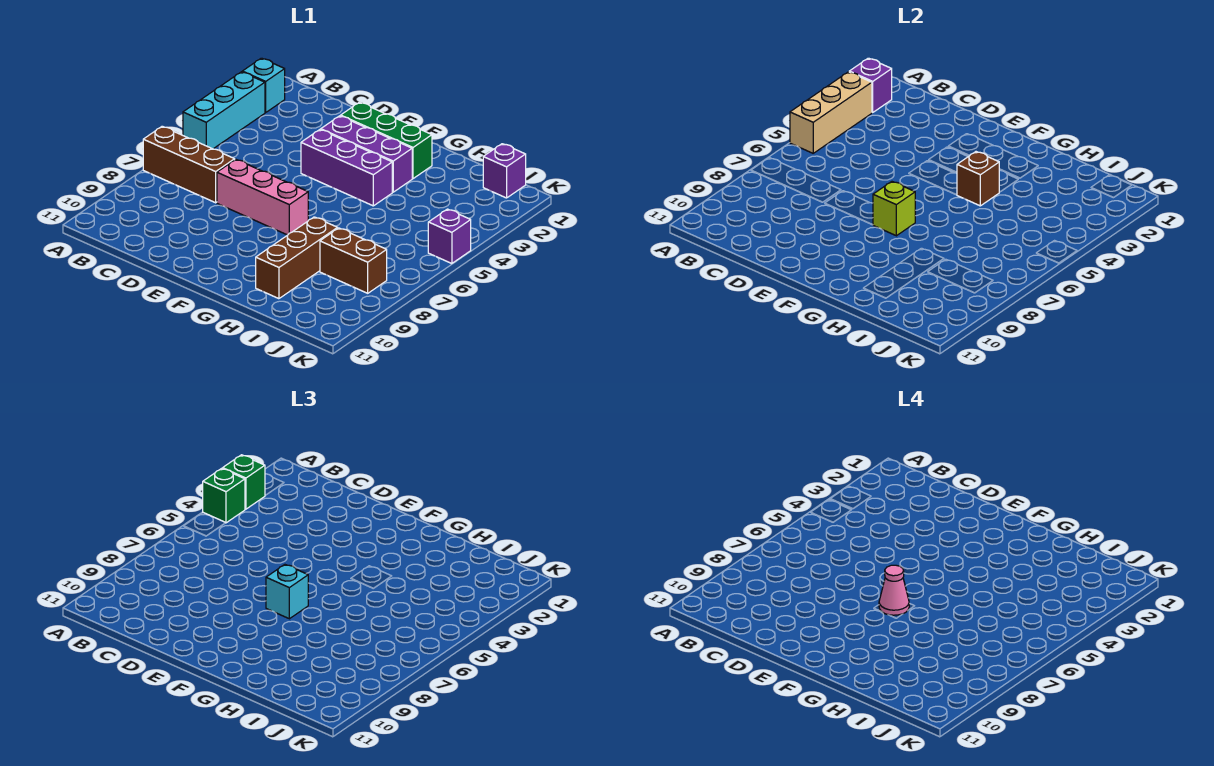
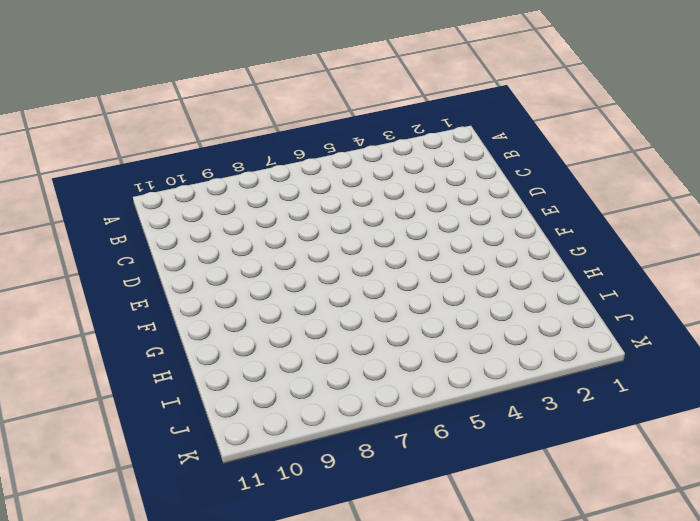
none -> cyan brick A2 level 1
none -> cyan brick A3:A5 level 1
none -> brown brick A7:C7 level 1

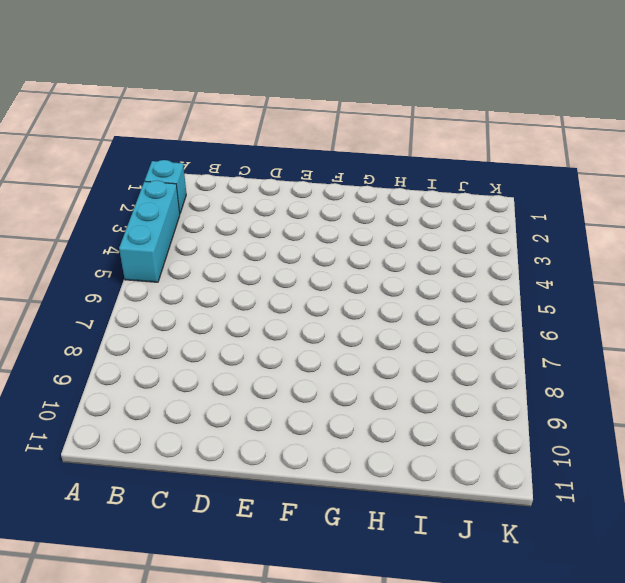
none -> brown brick A7:C7 level 1
none -> pink brick D7:F7 level 1
none -> green brick E2:G2 level 1

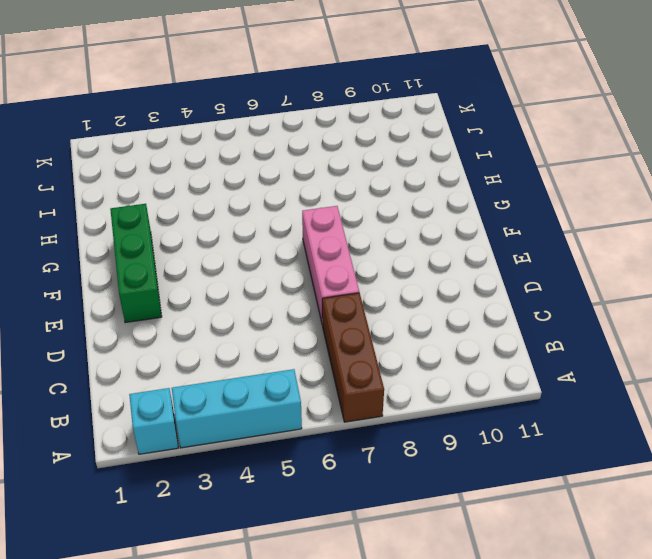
none -> purple brick E3:G3 level 1
none -> purple brick E4:G4 level 1
none -> brown brick H8:H10 level 1

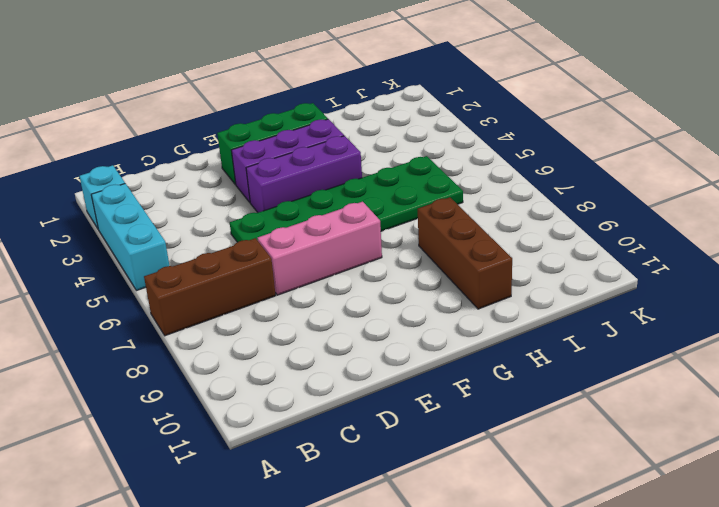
green plate D5:I6 level 1 -> none
none -> brown brick I8:J8 level 1
none -> purple brick J1 level 1
none -> purple brick K5 level 1

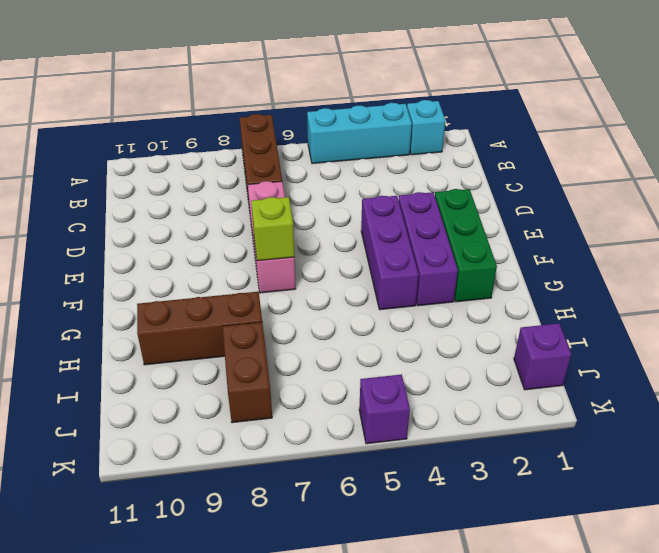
none -> purple brick A2 level 2
none -> tan brick A3:A5 level 2
none -> brown brick G4 level 2

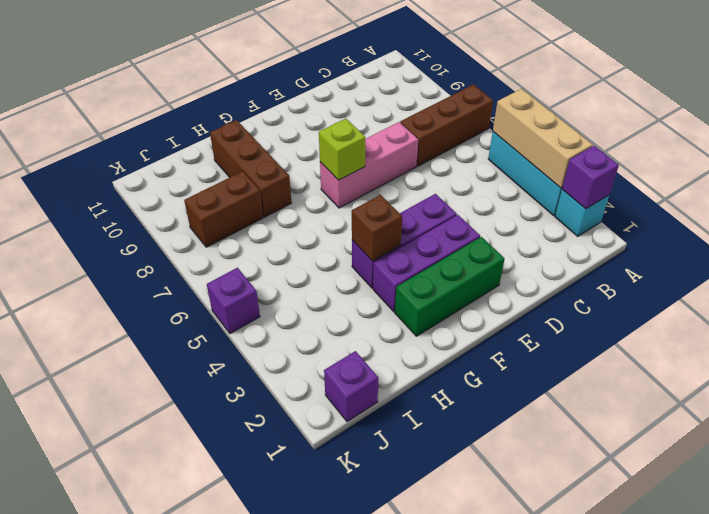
none -> green brick A3 level 3
none -> green brick A4 level 3
none -> cyan brick F7 level 3

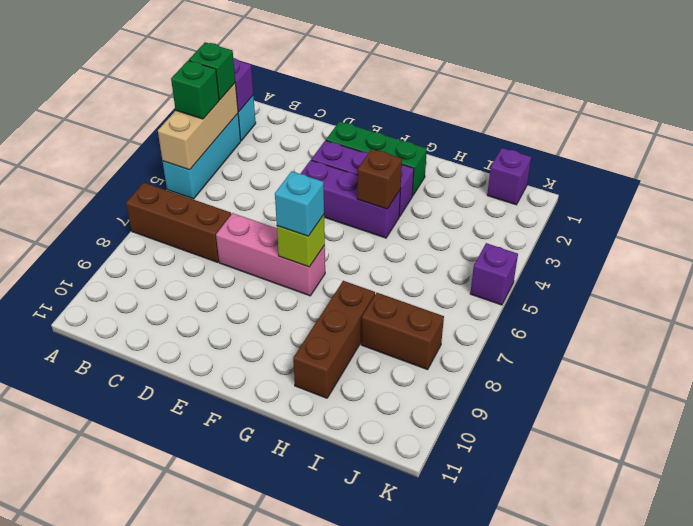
none -> pink cone F7 level 4

